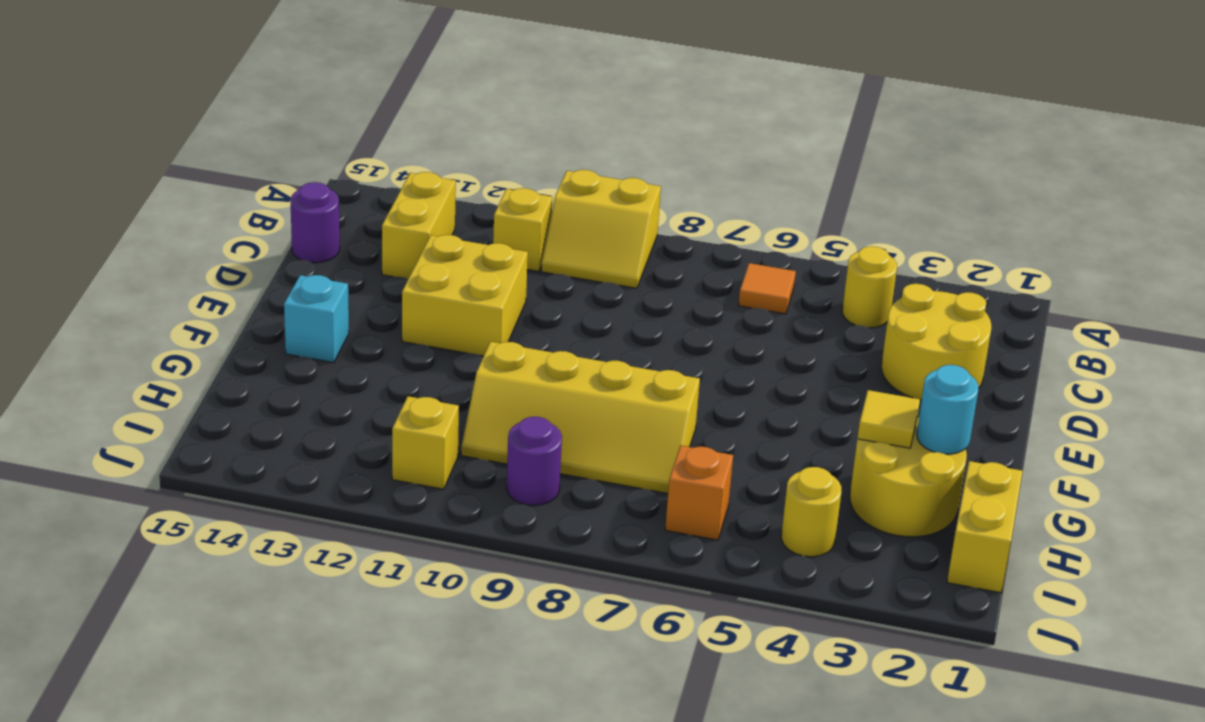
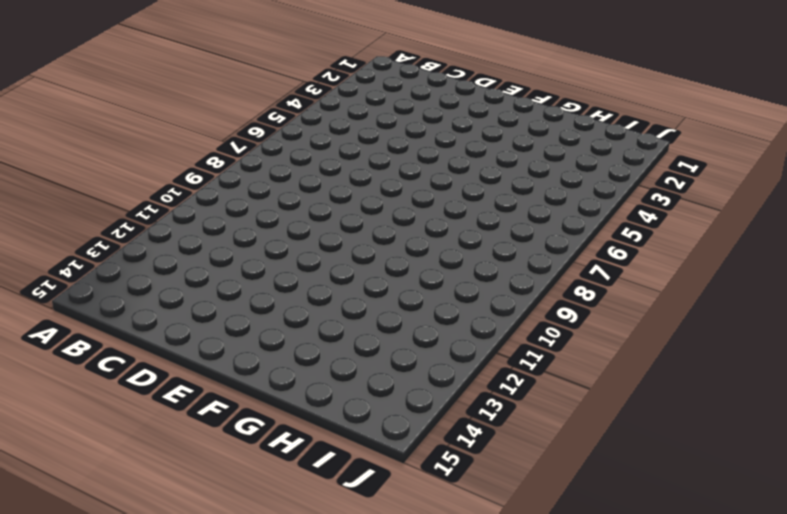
none -> yellow slope A9:B10 level 1 top A
none -> yellow round brick B4 level 1
none -> orange tile B6 level 1

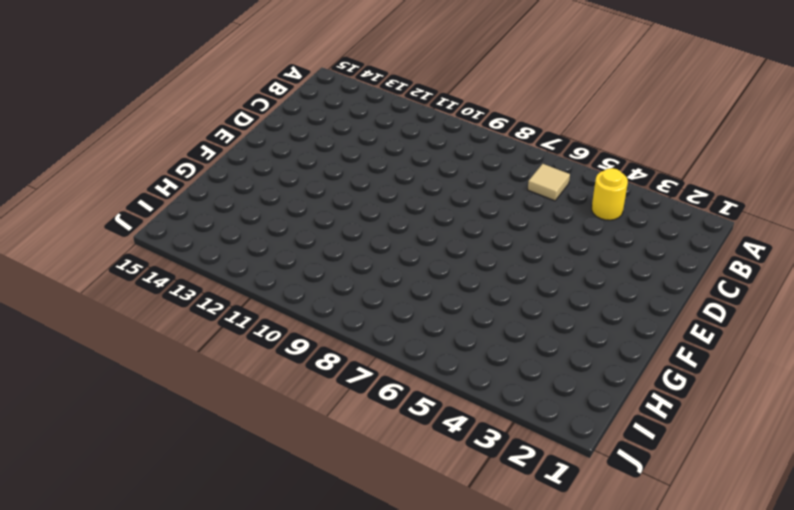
tan tile B6 level 1 -> orange tile B6 level 1
none -> yellow slope A9:B10 level 1 top A
none -> yellow brick B11 level 1
none -> yellow brick B13:C13 level 1

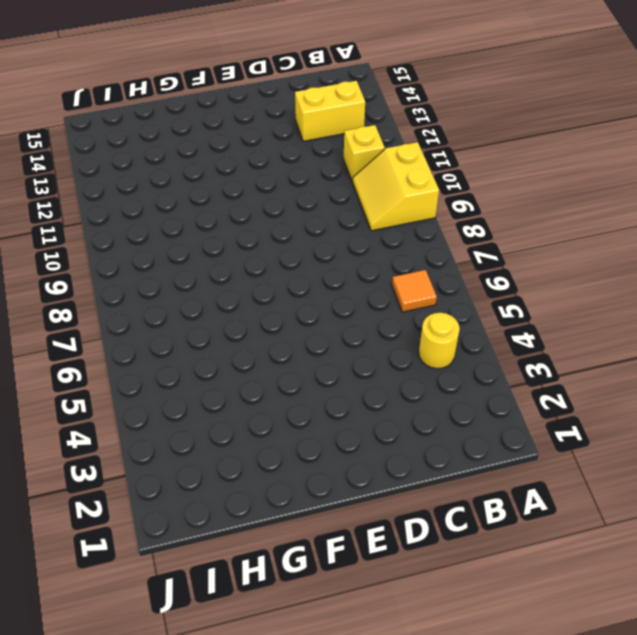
none -> yellow round brick C2:D3 level 1
none -> purple round brick C15 level 1
none -> yellow brick D11:E12 level 1

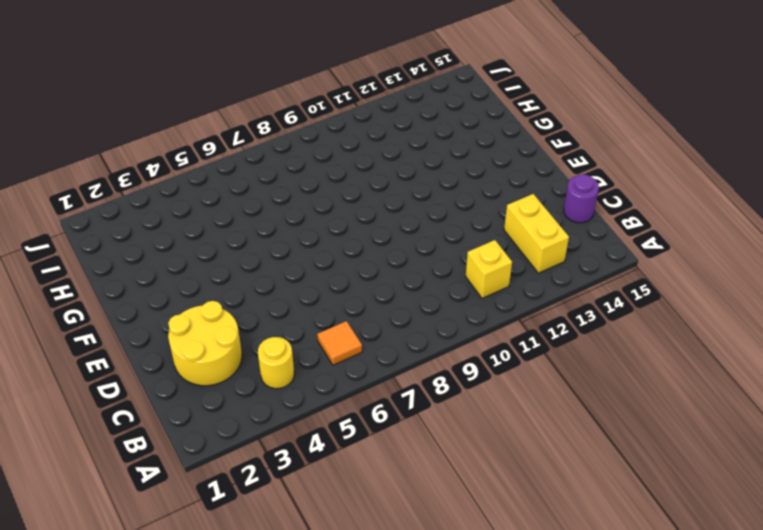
none -> yellow slope A9:B10 level 1 top A
none -> yellow brick D11:E12 level 1
none -> cyan brick F14 level 1

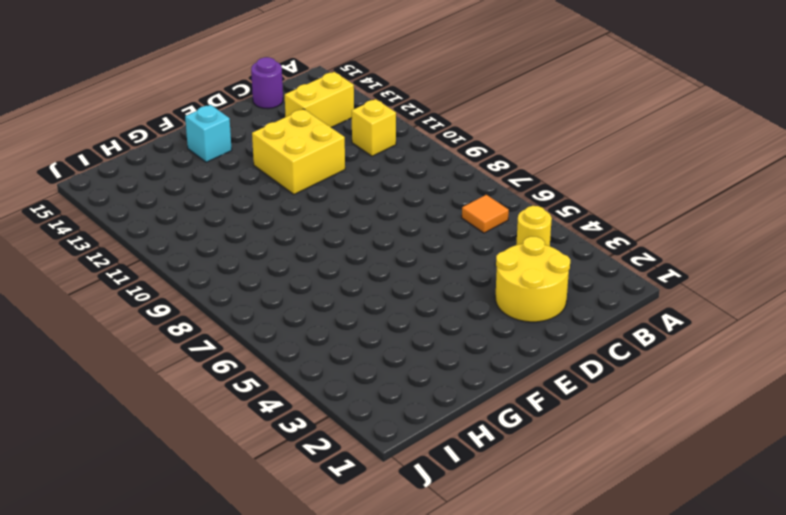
none -> yellow slope A9:B10 level 1 top A
none -> yellow round brick G2:H3 level 1
none -> yellow slope G7:H10 level 1 top G

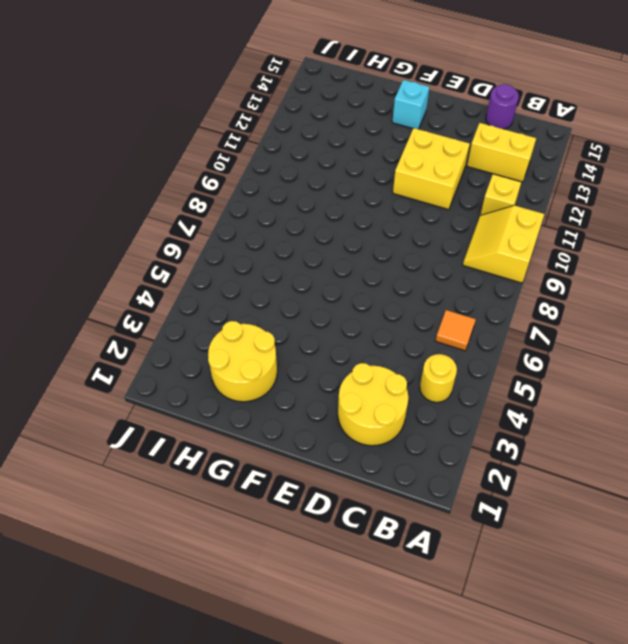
none -> yellow slope G7:H10 level 1 top G
none -> yellow brick H1:I1 level 1
none -> yellow round brick I4 level 1

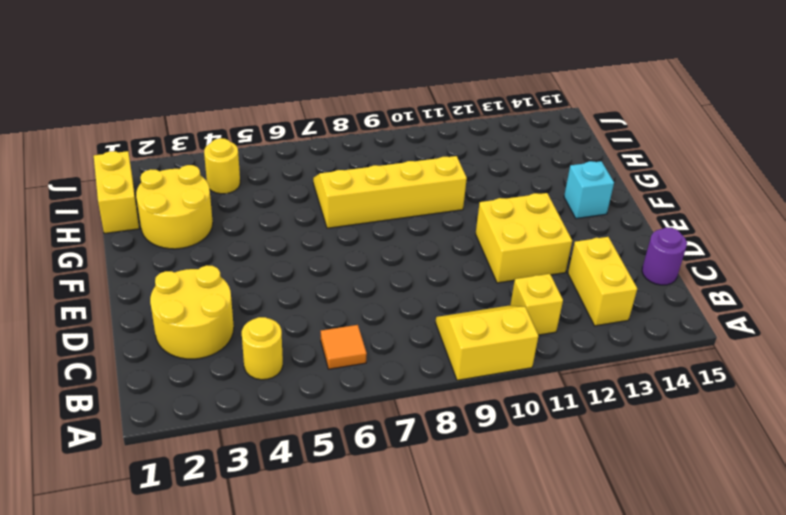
none -> orange brick I6 level 1
none -> purple round brick I9 level 1
none -> yellow brick I11 level 1

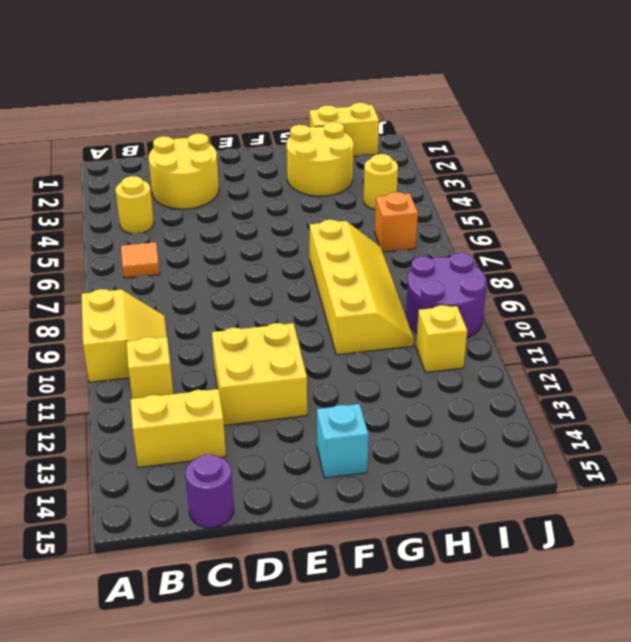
purple round brick I9:J10 level 1 -> purple round brick I9 level 1
none -> cyan round brick G2 level 2
none -> yellow tile G3 level 2

